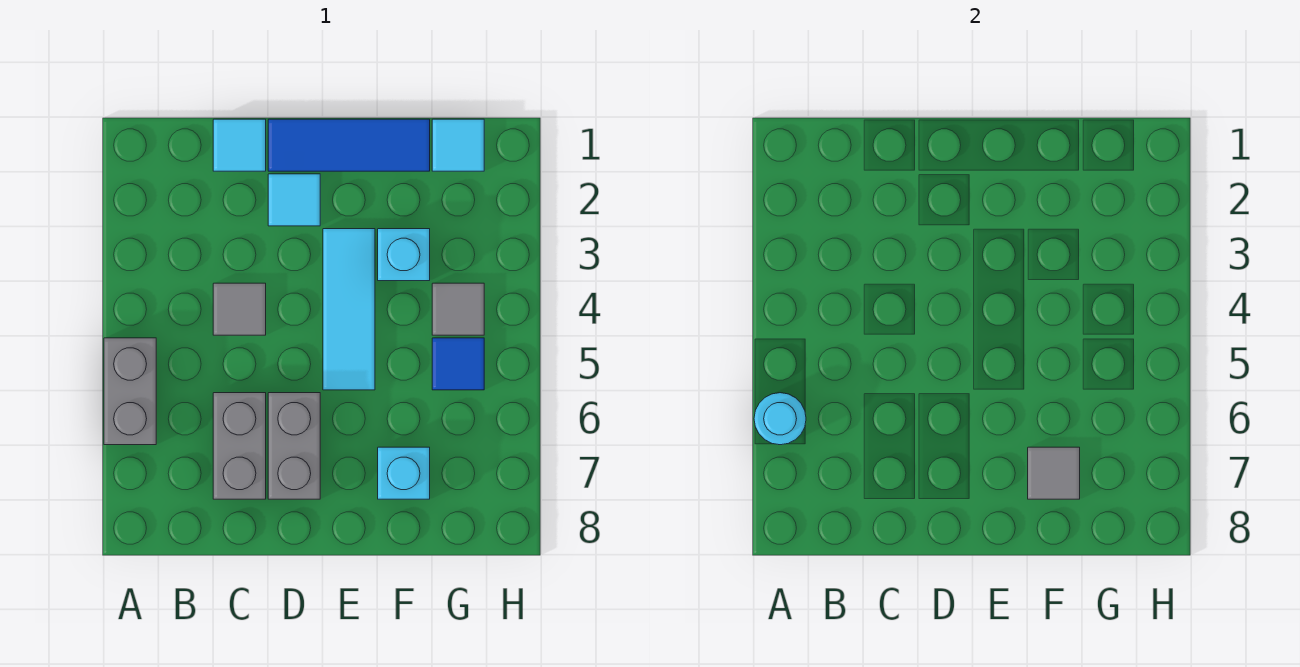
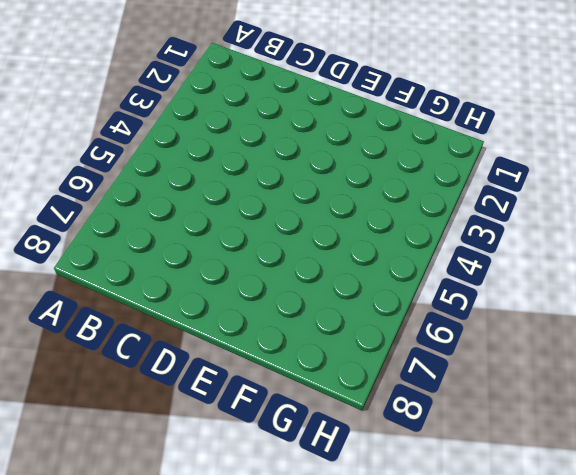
none -> grey brick A5:A6 level 1
none -> cyan tile C1 level 1
none -> grey tile C4 level 1

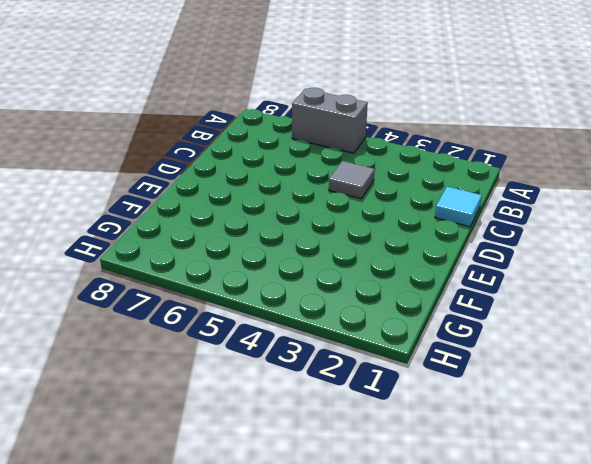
none -> grey brick C6:C7 level 1
none -> blue tile D1:F1 level 1
none -> cyan tile D2 level 1

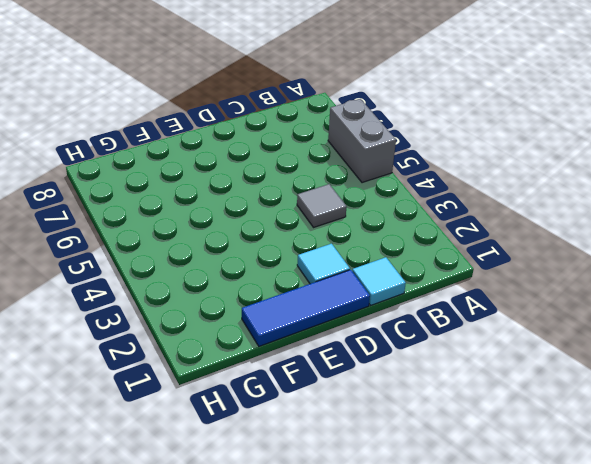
none -> grey brick C6:C7 level 1
none -> grey brick D6:D7 level 1
none -> cyan tile E3:E5 level 1

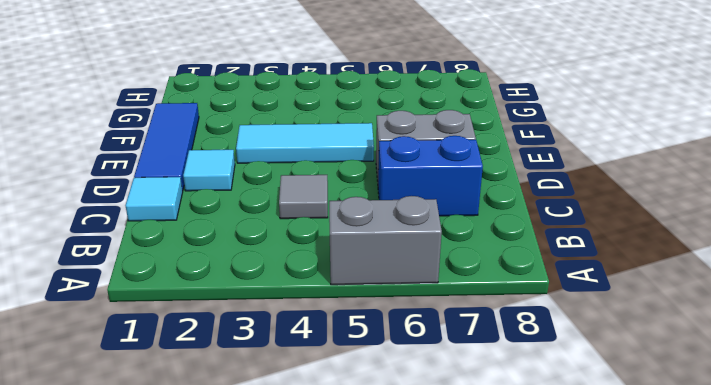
blue brick C6:C7 level 1 -> grey brick C6:C7 level 1
none -> cyan brick F3 level 1
none -> cyan brick F7 level 1
none -> cyan tile G1 level 1

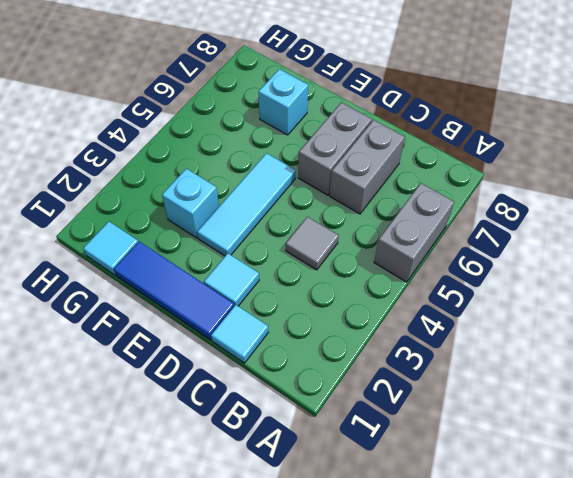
none -> grey tile G4 level 1
none -> blue tile G5 level 1
none -> cyan round brick A6 level 2

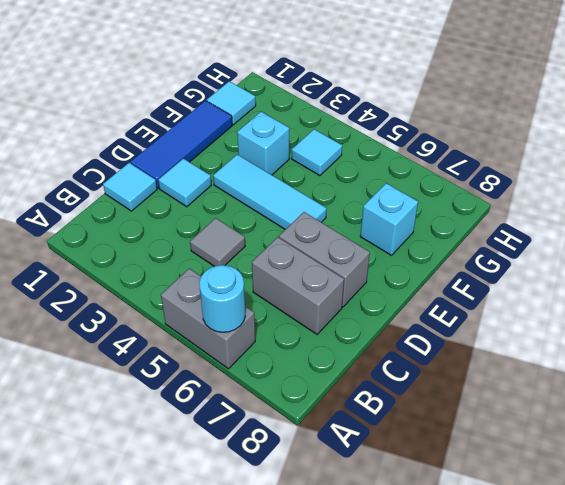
cyan tile G4 level 1 -> grey tile G4 level 1
none -> blue tile G5 level 1
none -> grey tile F7 level 2

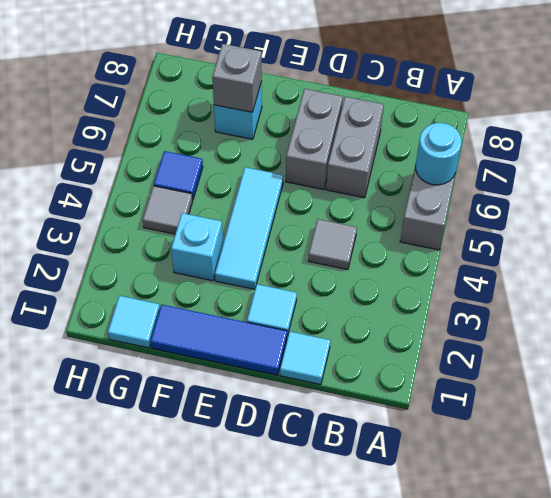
grey brick F7 level 2 -> grey tile F7 level 2

